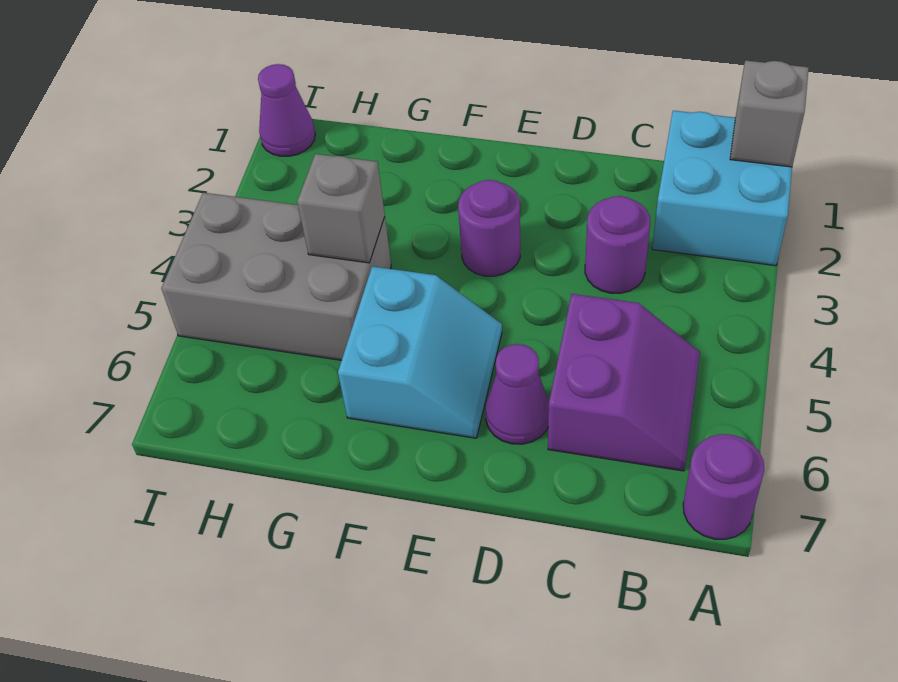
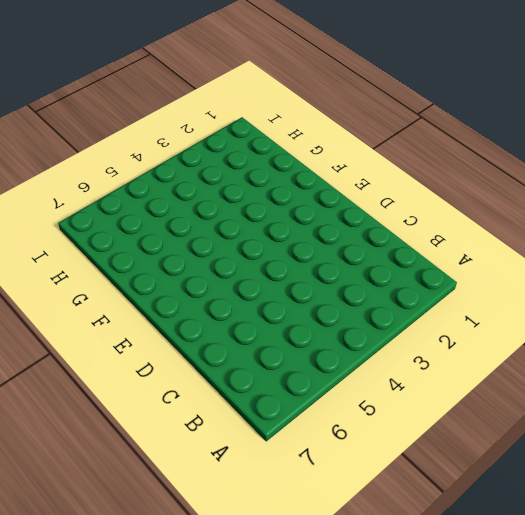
none -> cyan brick A1:B2 level 1
none -> purple round brick A7 level 1

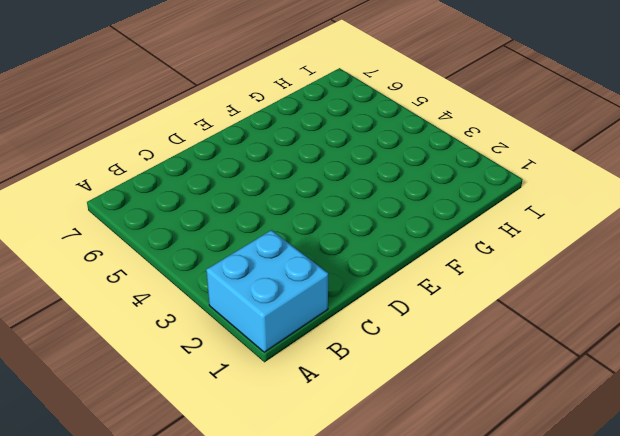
none -> purple round brick A7 level 1
none -> purple slope B5:C6 level 1 top C

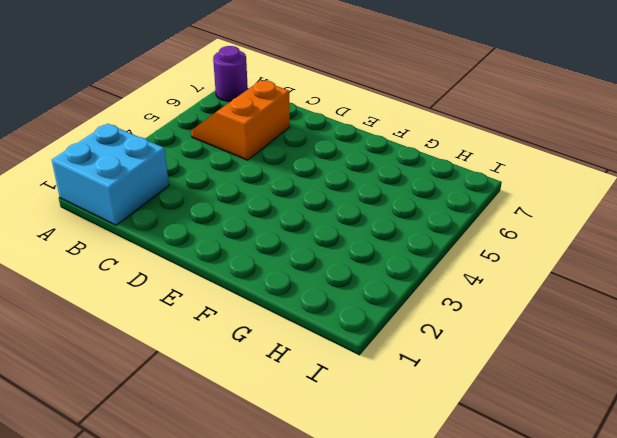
orange slope B5:C6 level 1 top C -> purple slope B5:C6 level 1 top C
none -> purple round brick C3 level 1
none -> purple cone D6 level 1

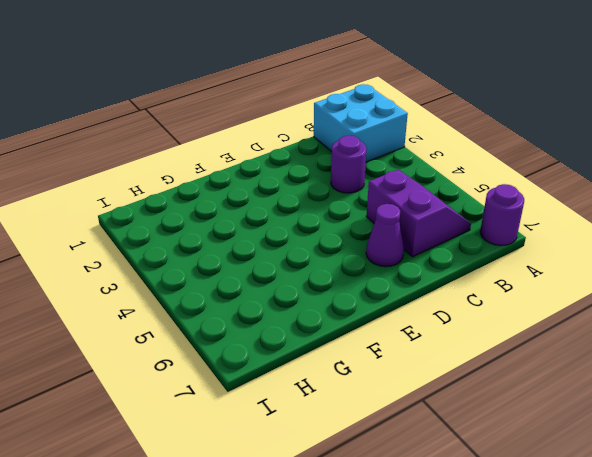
none -> purple round brick E3 level 1
none -> cyan slope E5:F6 level 1 top F

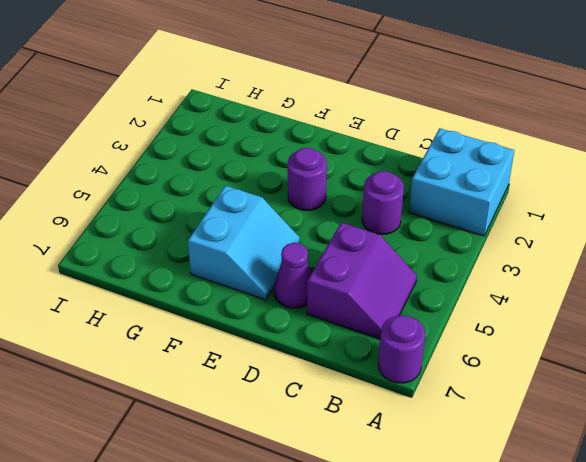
none -> grey brick G4:I5 level 1
none -> purple cone I1 level 1

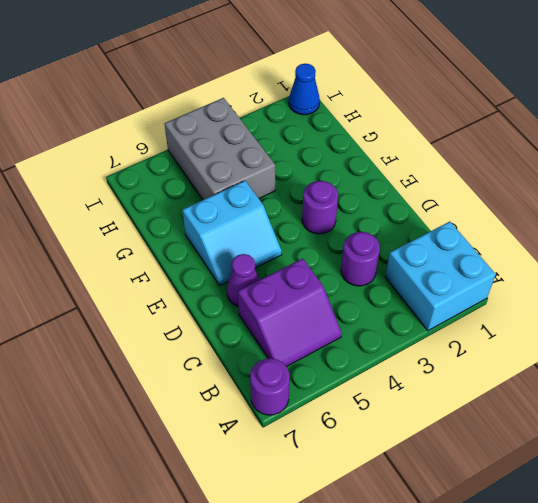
blue cone I1 level 1 -> purple cone I1 level 1
none -> grey brick A1 level 2
none -> grey brick G4 level 2

